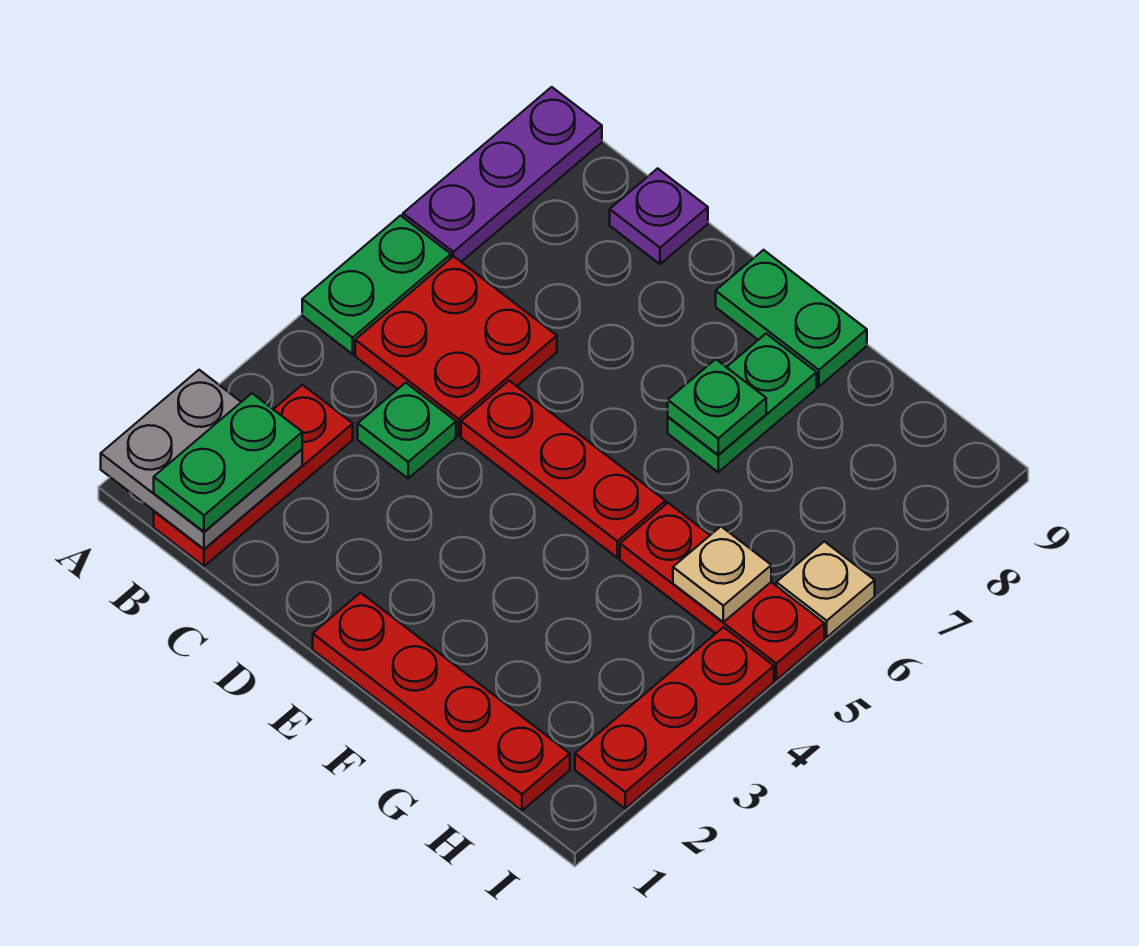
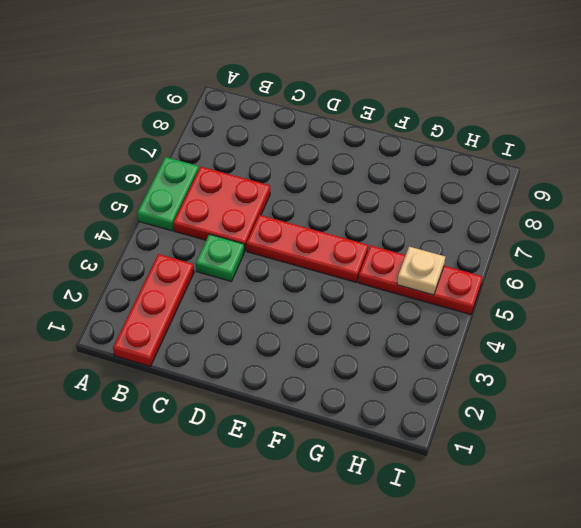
none -> purple plate A7:A9 level 1
none -> purple plate C9 level 1
none -> red plate E1:H1 level 1

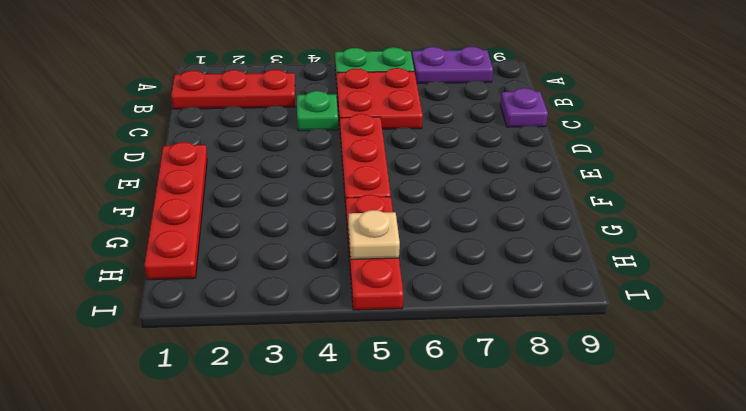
purple plate A7:A8 level 1 -> purple plate A7:A9 level 1
none -> green plate E9:F9 level 1
none -> green plate F7:F8 level 1
none -> red plate I2:I4 level 1

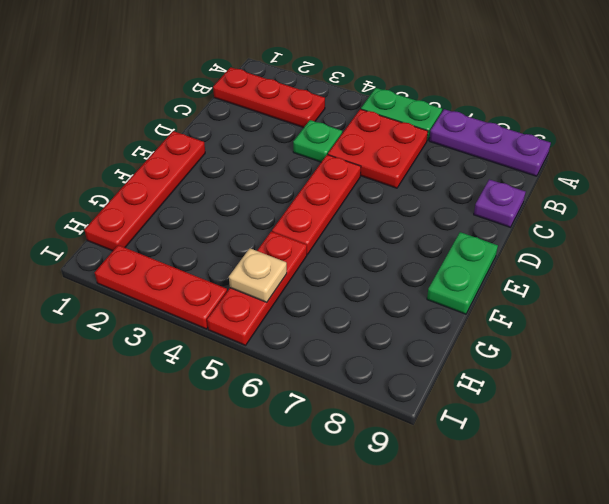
none -> green plate F7:F8 level 1
none -> tan plate I6 level 1
none -> grey plate A1:B2 level 2

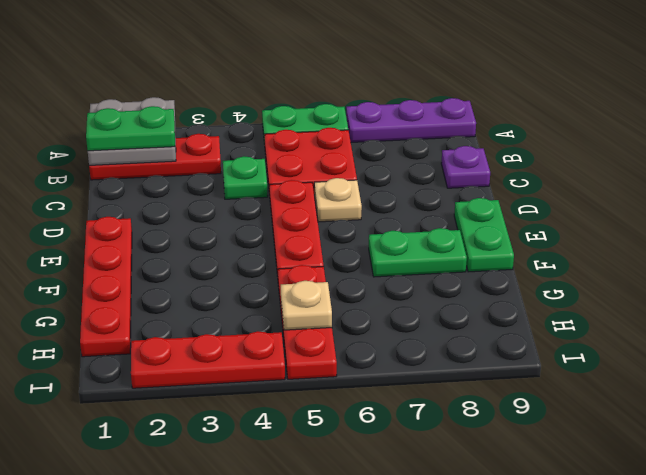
tan plate D6 level 1 -> tan plate I6 level 1
none -> green plate F7 level 2

